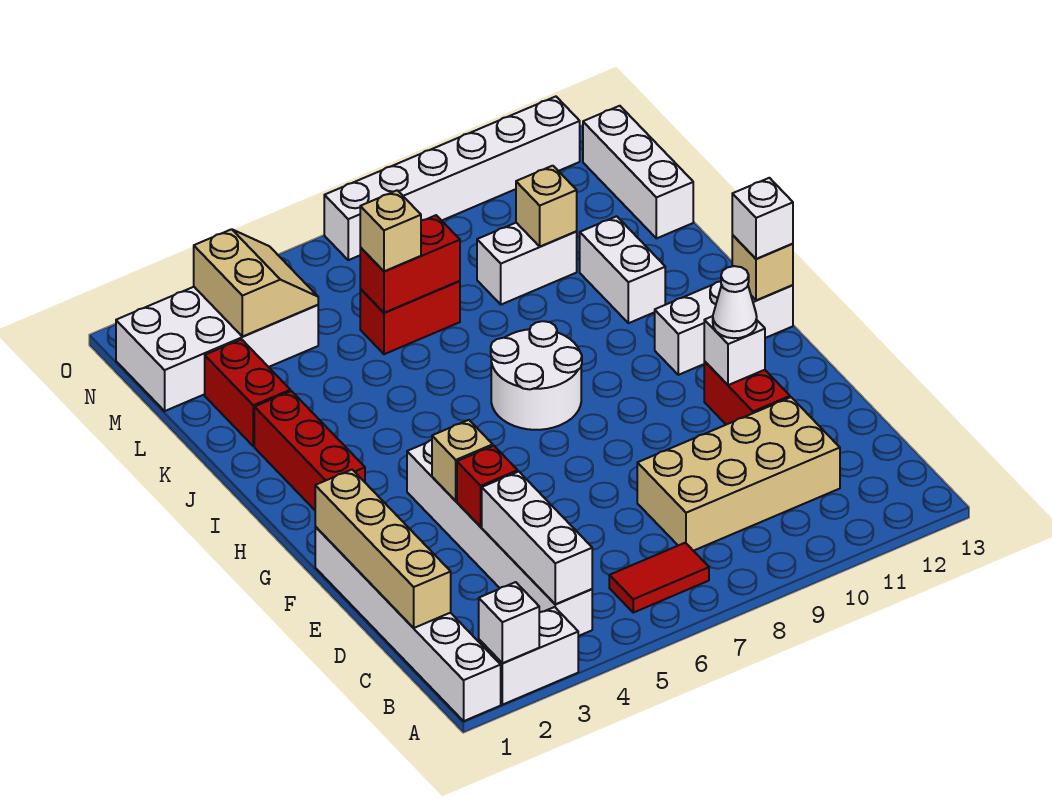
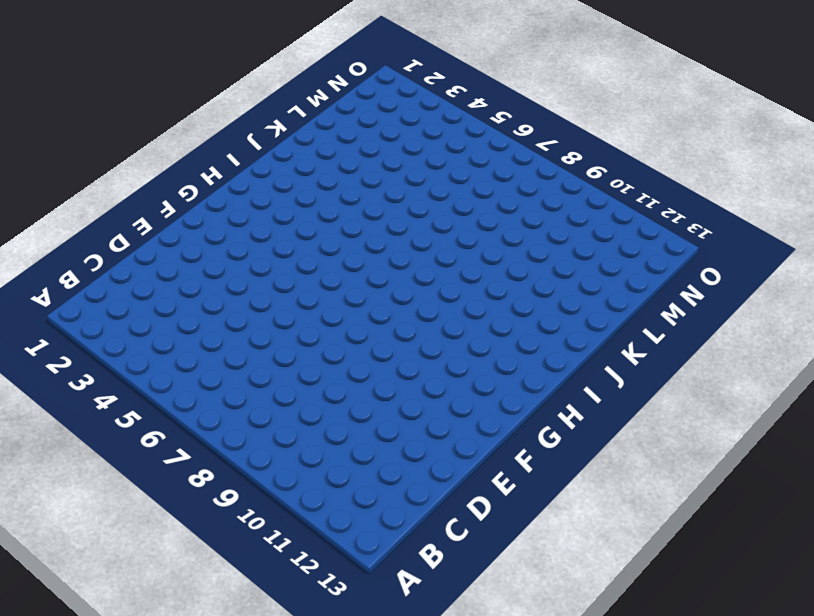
none -> white brick A1:F1 level 1
none -> white brick A2:A3 level 1
none -> white brick B4:G4 level 1

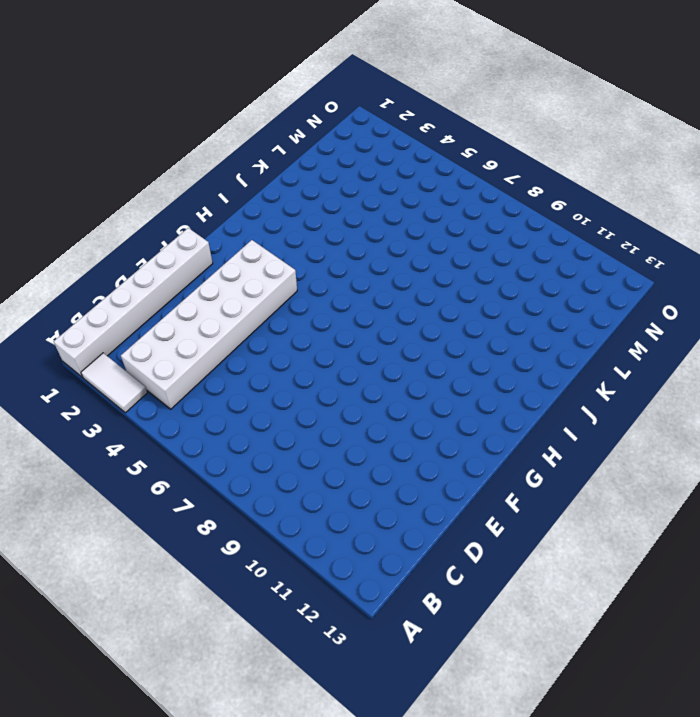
white tile A2:A3 level 1 -> white brick A2:A3 level 1
white brick B3:G4 level 1 -> white brick B4:G4 level 1
none -> red tile B6:B7 level 1
none -> tan brick C8:D11 level 1
none -> red brick E11:F11 level 1

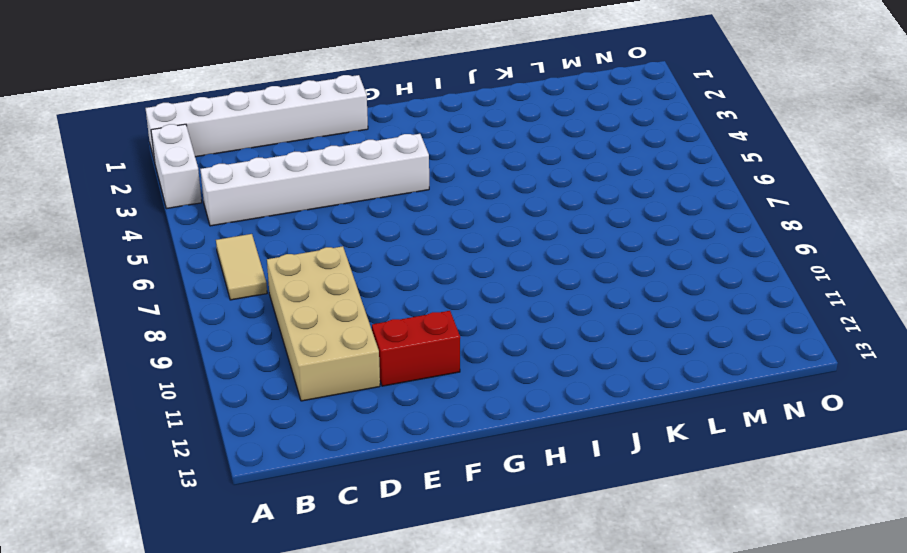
tan tile B6:B7 level 1 -> red tile B6:B7 level 1
none -> red brick H2:J2 level 1
none -> white round brick H7:I8 level 1
none -> white brick H11:H13 level 1

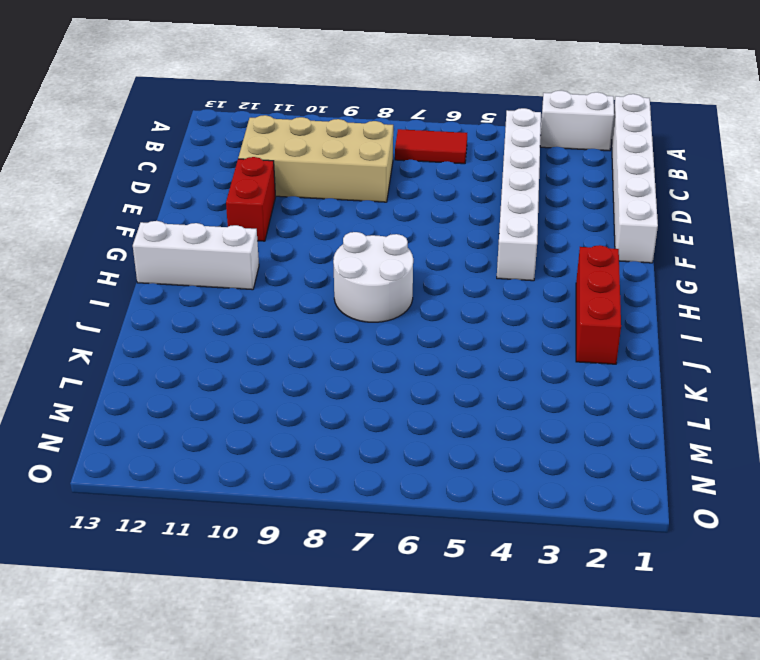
none -> white brick J11:K11 level 1
none -> red brick K2:L2 level 1
none -> red brick L6:L7 level 1

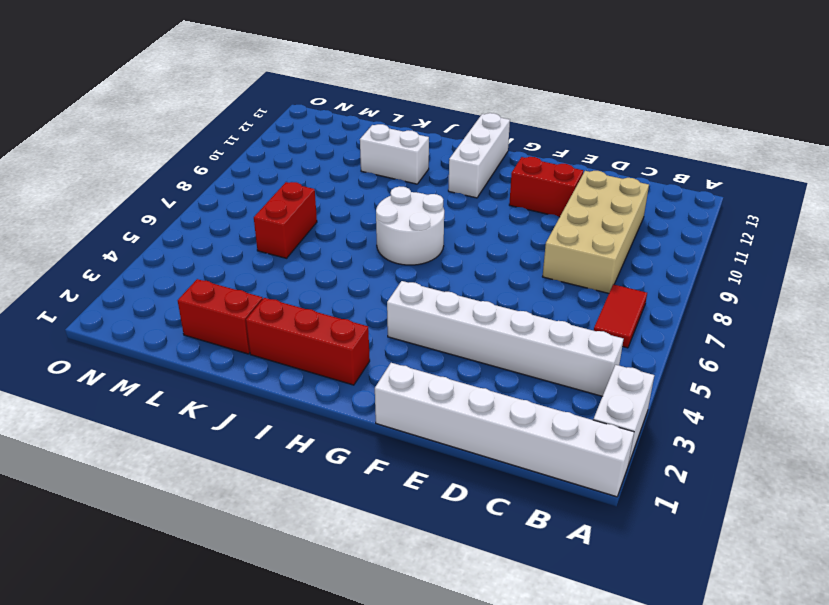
none -> white brick L9:L10 level 1
none -> white brick L13:N13 level 1
none -> white brick M1:N4 level 1

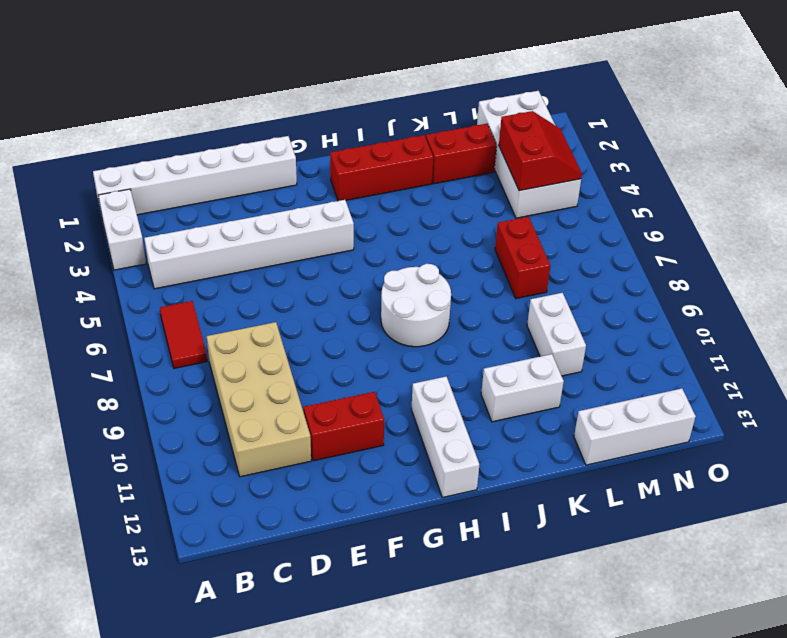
red slope M3:N4 level 2 top M -> tan slope M3:N4 level 2 top 3
none -> white brick O7:O12 level 1
none -> white brick A2 level 2
none -> white brick B4:D4 level 2

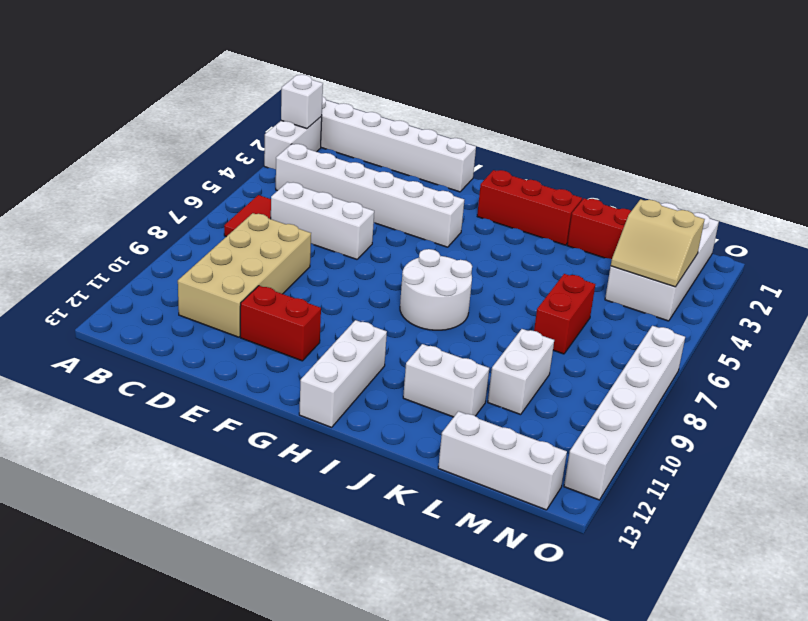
white brick C6:E6 level 1 -> white brick B4:D4 level 2
none -> tan brick C1:F1 level 2
none -> red brick E4 level 2
none -> tan brick F4 level 2

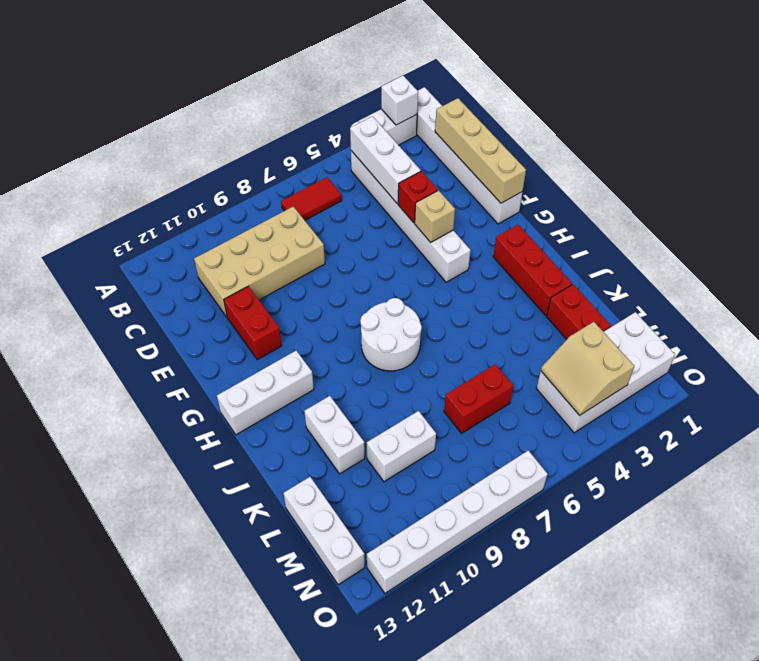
none -> white brick F11 level 2
none -> tan brick H13 level 2
none -> red brick L6:L7 level 2

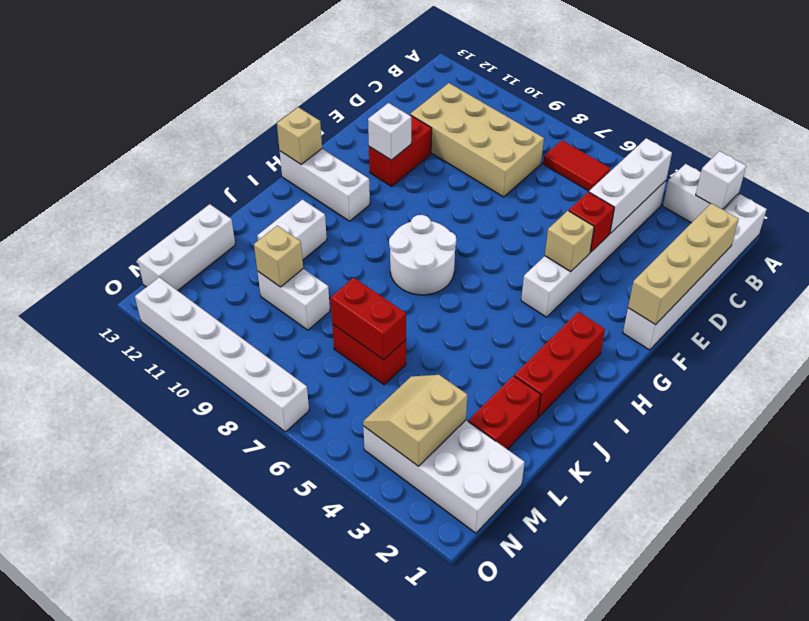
none -> white cone F11 level 3
none -> white brick H13 level 3
none -> tan brick L6 level 3

